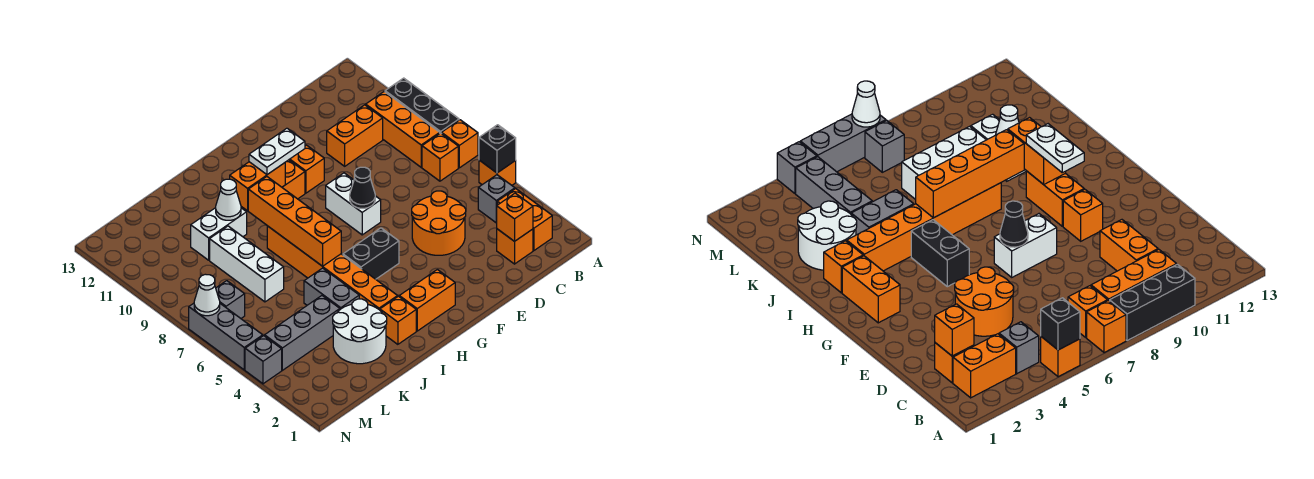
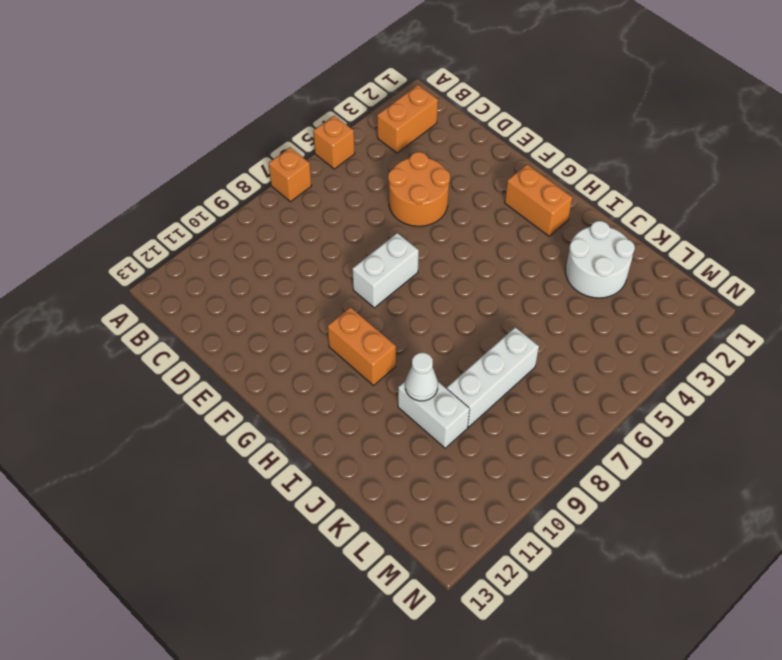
none -> black brick A8:A10 level 1
none -> grey brick B4 level 1
none -> orange brick B7 level 1
none -> orange brick B8:B10 level 1

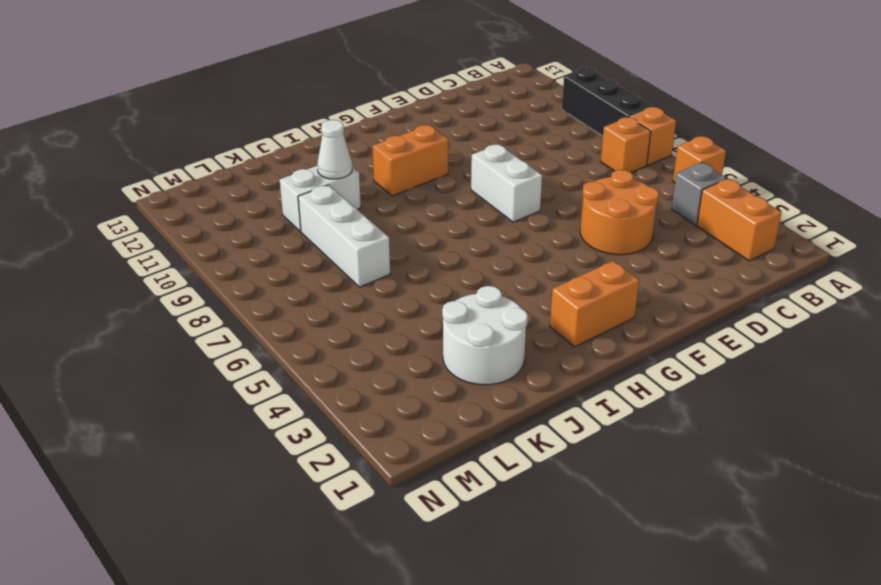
none -> orange brick B8:B10 level 1
none -> orange brick C2 level 1
none -> orange brick C10:D10 level 1
none -> orange brick F10 level 1

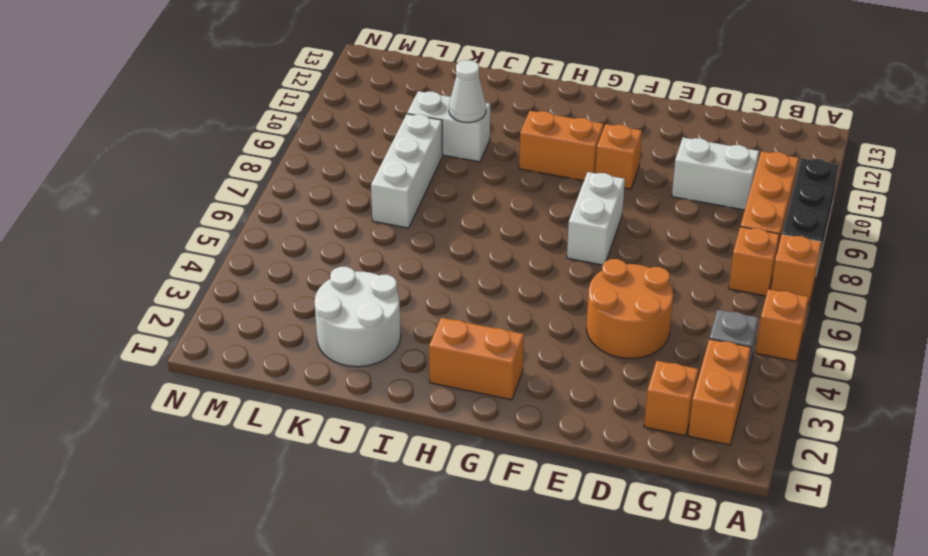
white brick C10:D10 level 1 -> orange brick C10:D10 level 1
none -> black brick G5:H5 level 1
none -> orange brick I2 level 1
none -> orange brick I3:I8 level 1
none -> grey brick J4:J5 level 1

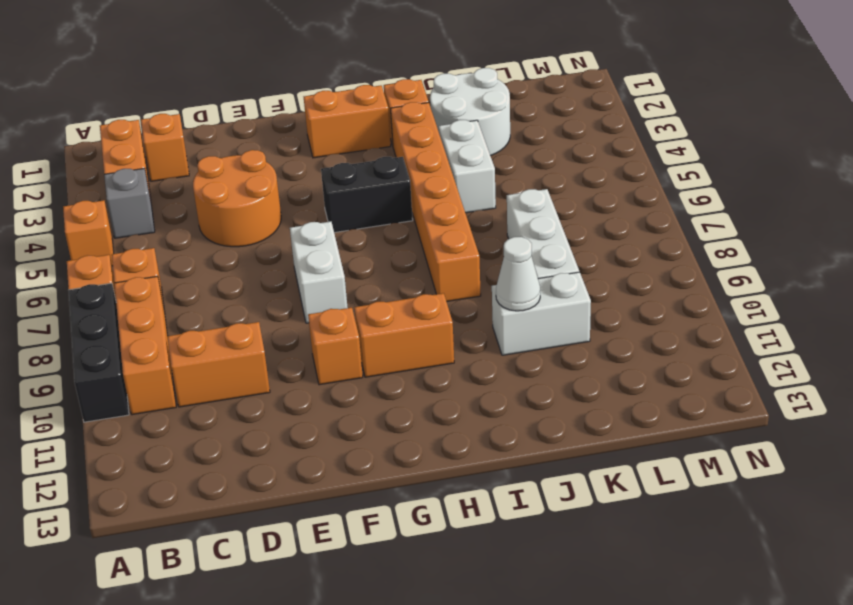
white brick J4:J5 level 1 -> grey brick J4:J5 level 1
none -> grey brick K4:M4 level 1
none -> grey brick M7 level 1
none -> grey brick N4 level 1
none -> grey brick N5:N7 level 1

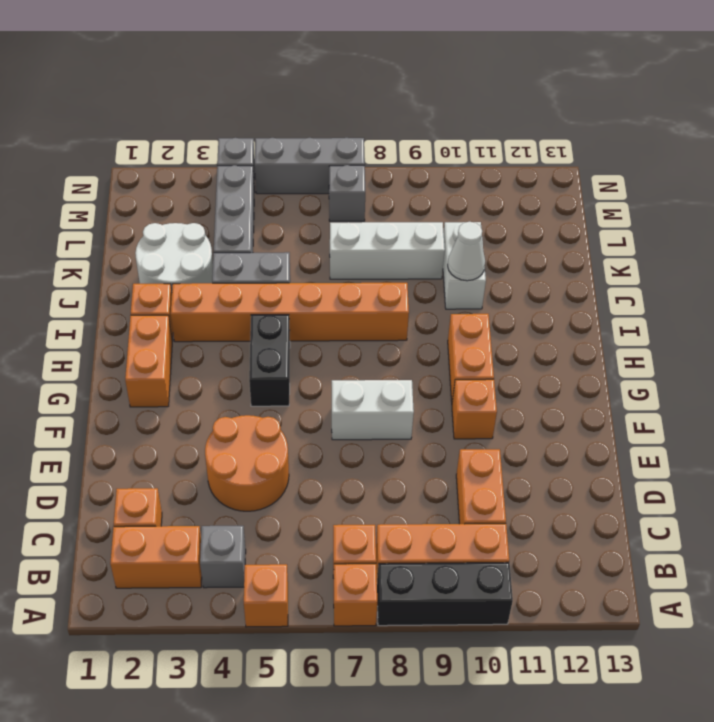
none -> black brick A5 level 2
none -> orange brick C2 level 2
none -> black cone F7 level 2
none -> orange brick H10:I10 level 2

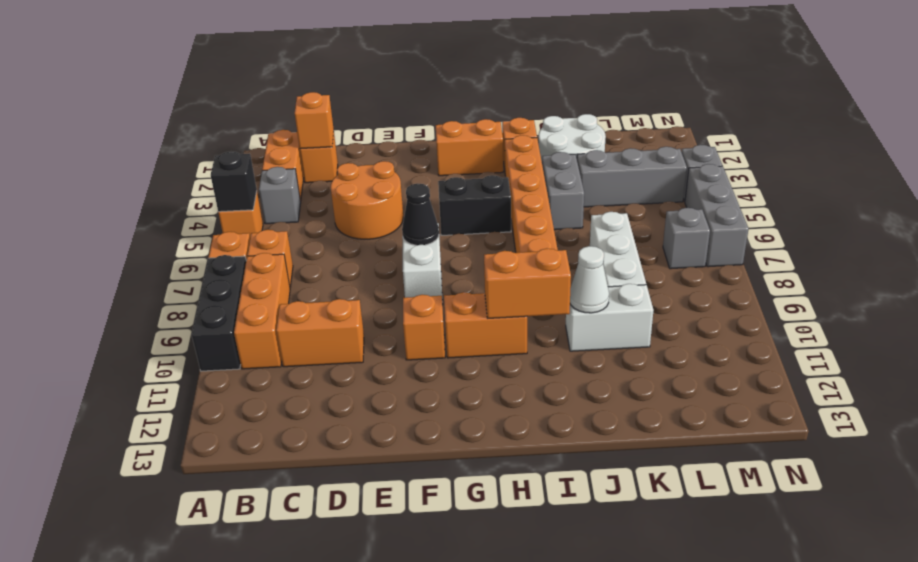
none -> orange brick I6:I9 level 2
none -> white cone N7 level 2
none -> white plate G10:H10 level 3

